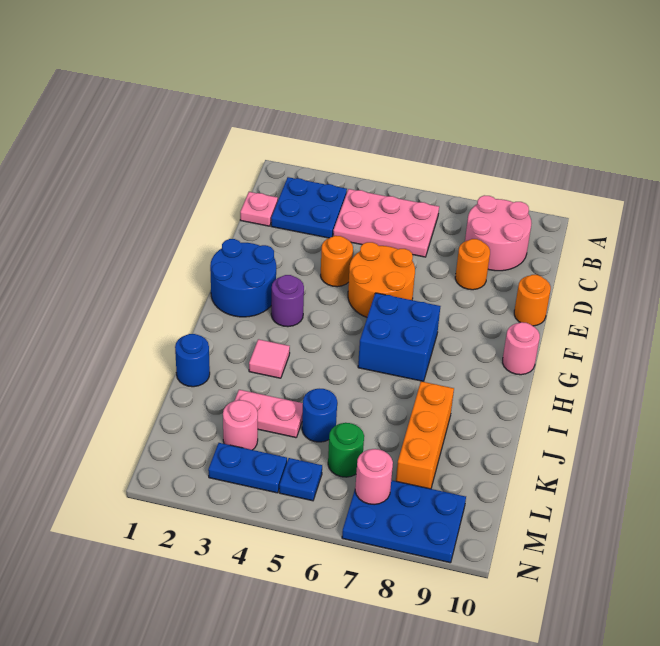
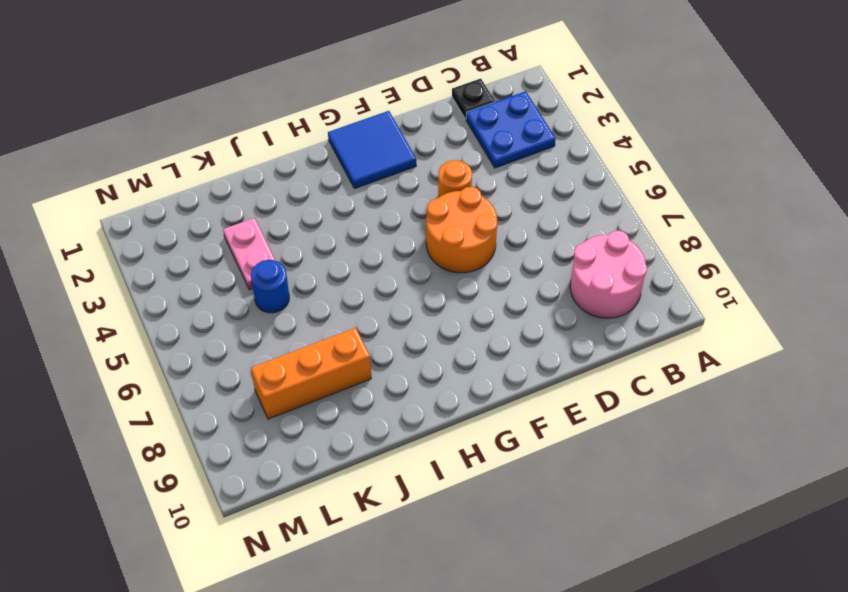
black plate C1 level 1 -> pink plate C1 level 1
blue tile F1:G2 level 1 -> blue round brick F1:G2 level 1
none -> pink plate B4:C6 level 1
none -> orange round brick D8 level 1
none -> orange round brick E10 level 1

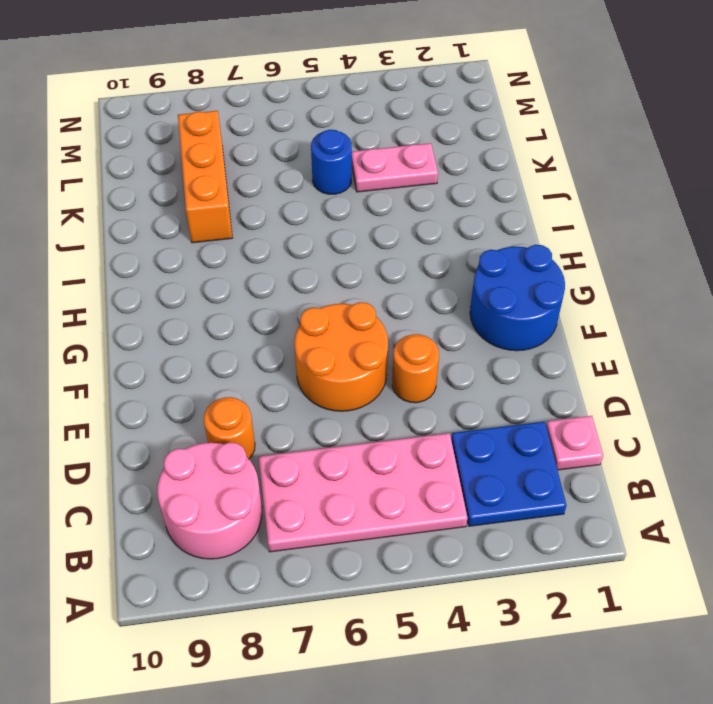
pink plate B4:C7 level 1 -> pink plate B4:C6 level 1
none -> orange round brick E10 level 1
none -> purple round brick G3 level 1
none -> blue brick G6:H7 level 1

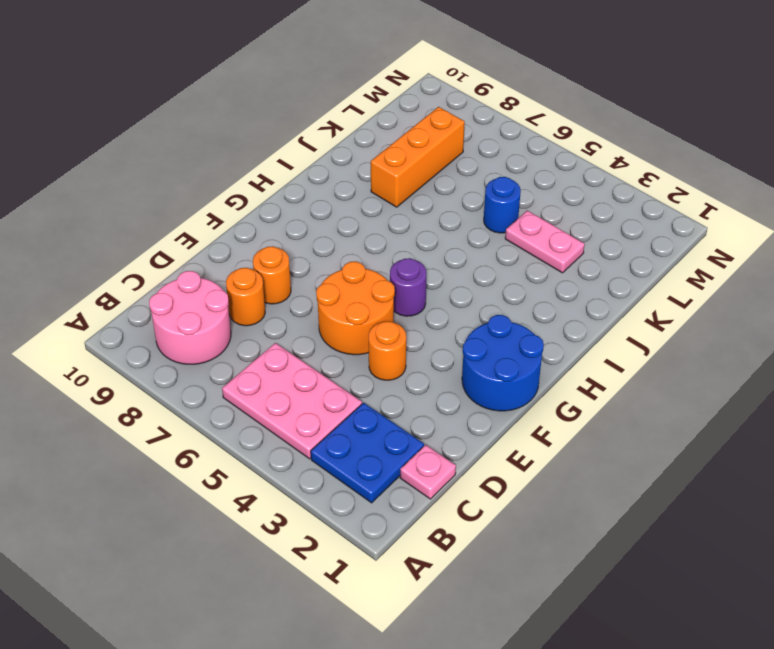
orange round brick E8 level 1 -> orange round brick E10 level 1
purple round brick G5 level 1 -> purple round brick G3 level 1
none -> blue brick G6:H7 level 1
none -> pink round brick G10 level 1
none -> pink tile I3 level 1

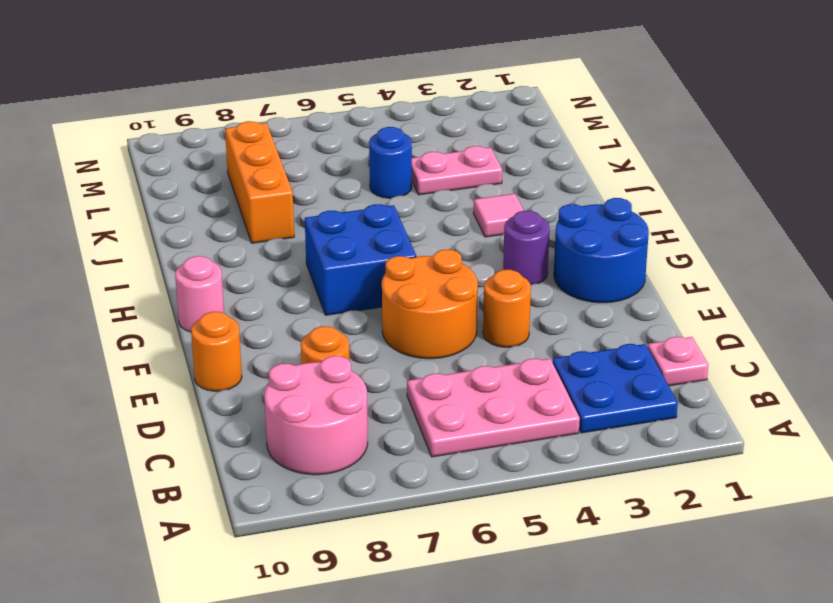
none -> blue round brick J1 level 1
none -> pink round brick L3 level 1
none -> green round brick L6 level 1

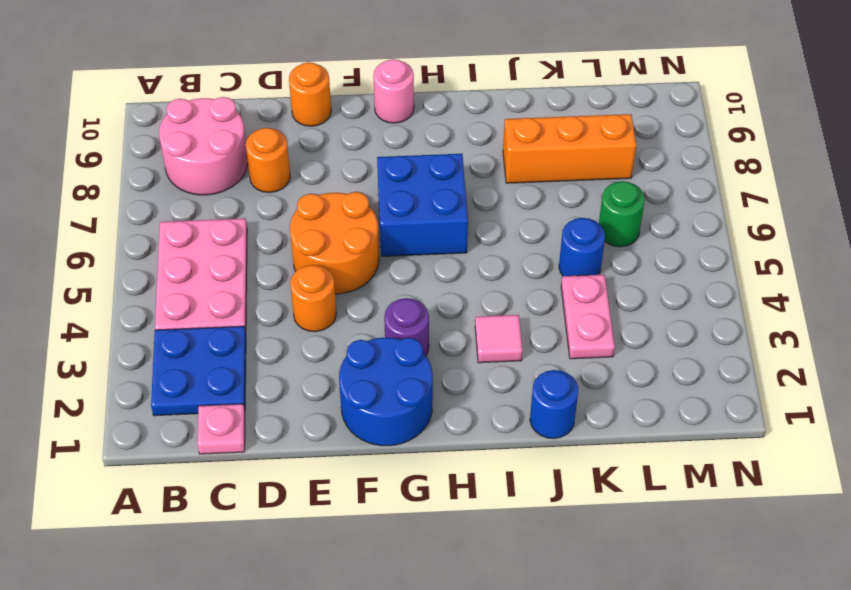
none -> pink round brick L3 level 1
none -> blue plate M3:M4 level 1
none -> blue plate M5 level 1

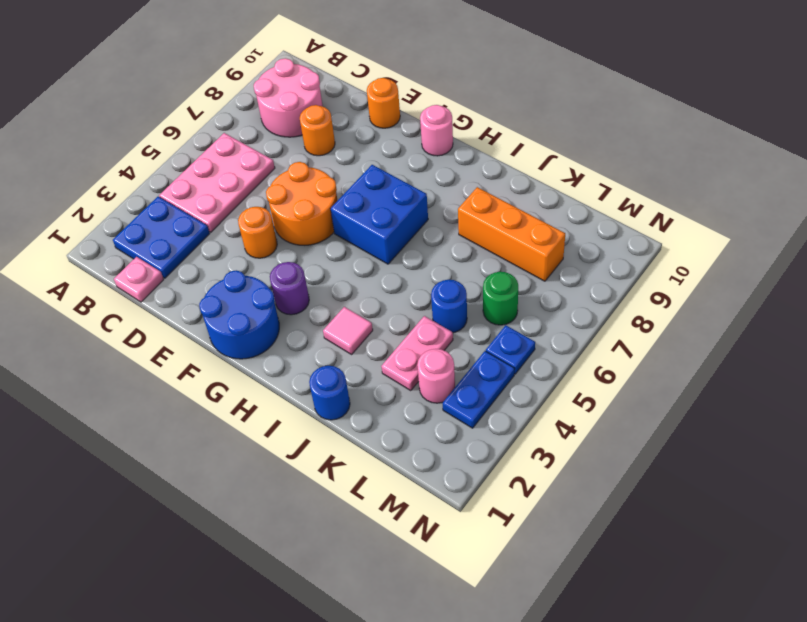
none -> blue plate M7:N9 level 1
none -> pink round brick M7 level 2

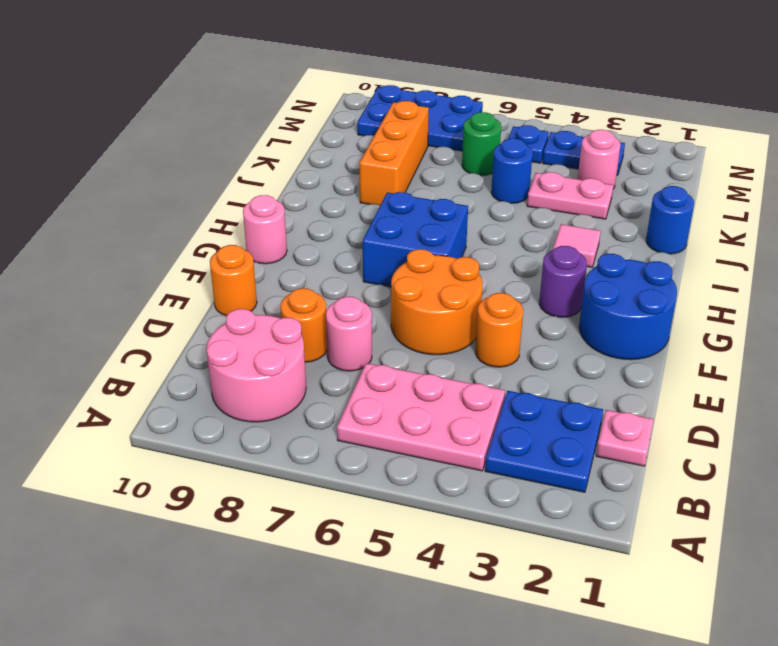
pink round brick D7 level 1 -> pink round brick M7 level 2

